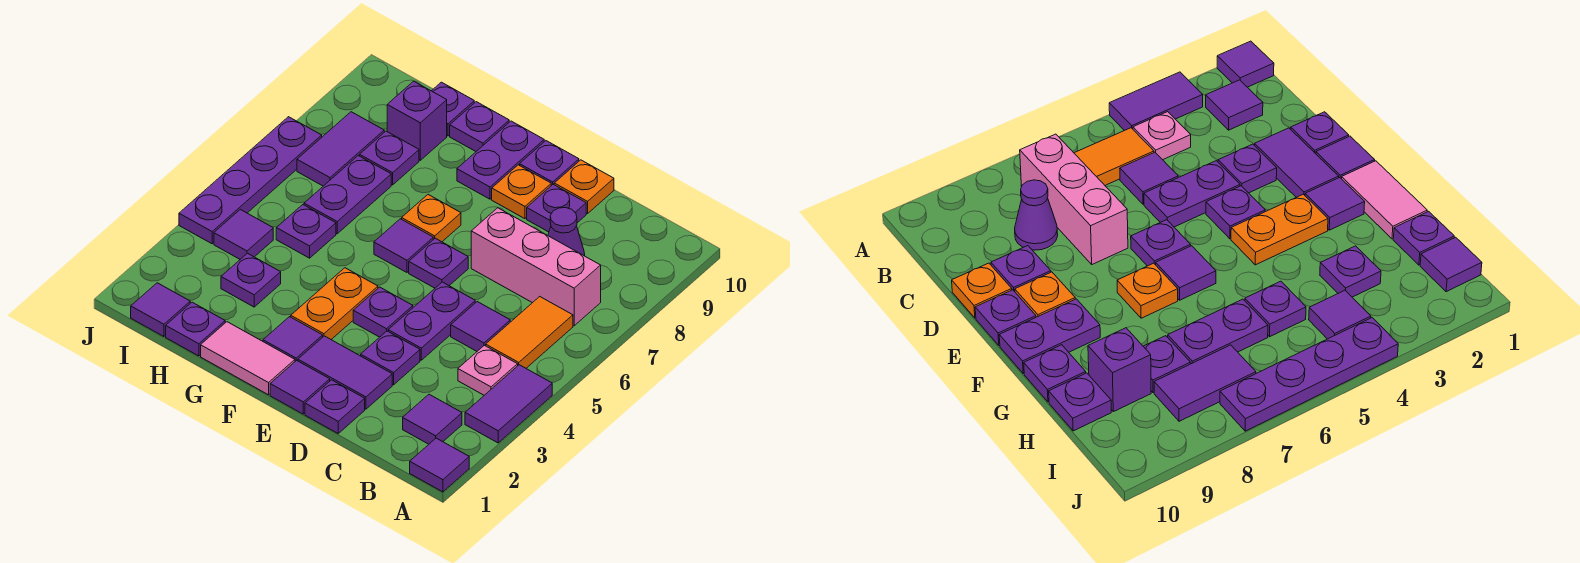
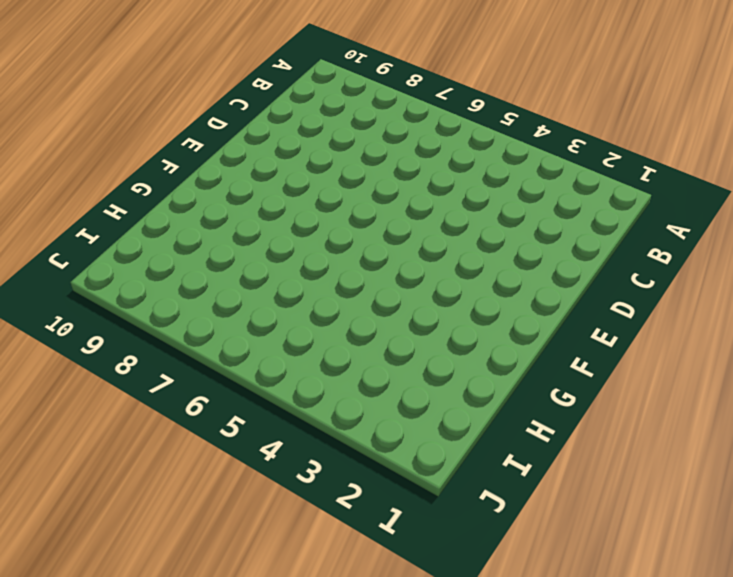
none -> purple tile A1 level 1
none -> purple tile A3:A4 level 1
none -> purple tile B2 level 1
none -> pink plate B4 level 1

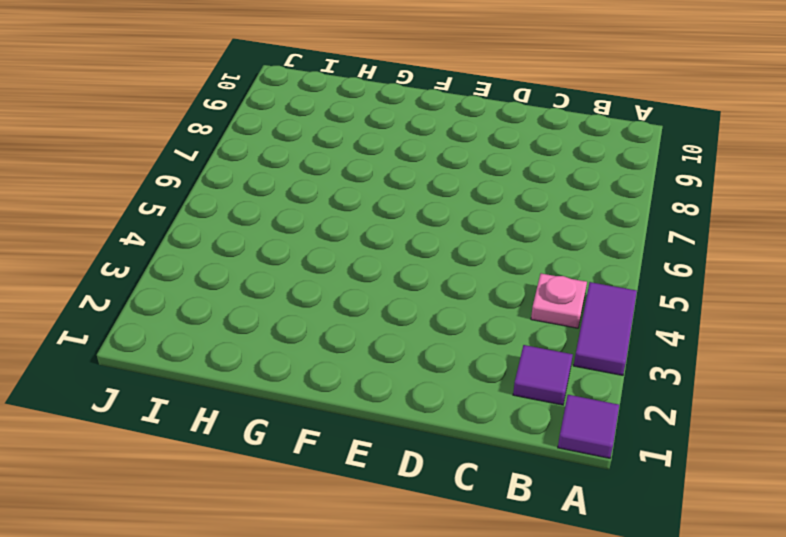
none -> orange tile B5:B6 level 1
none -> pink brick B7:D7 level 1
none -> purple tile C5 level 1
none -> purple cone C8 level 1

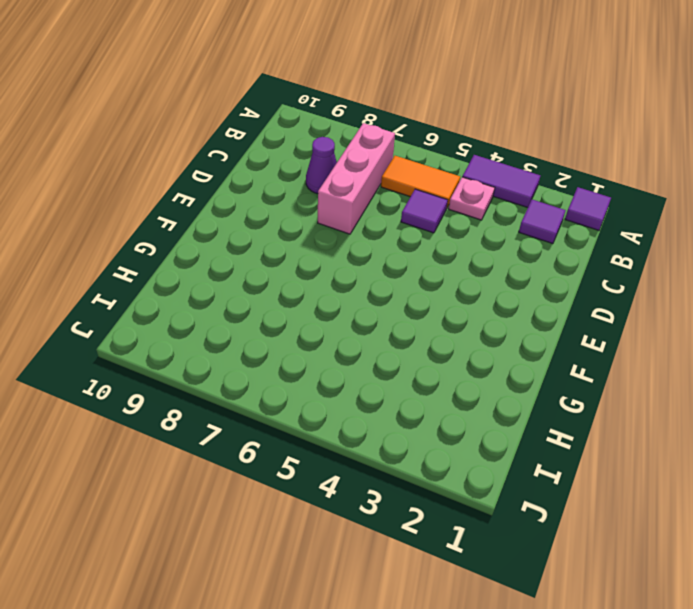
none -> purple plate D1 level 1
none -> purple tile D2:E2 level 1
none -> purple plate D3 level 1
none -> purple plate D4:D5 level 1

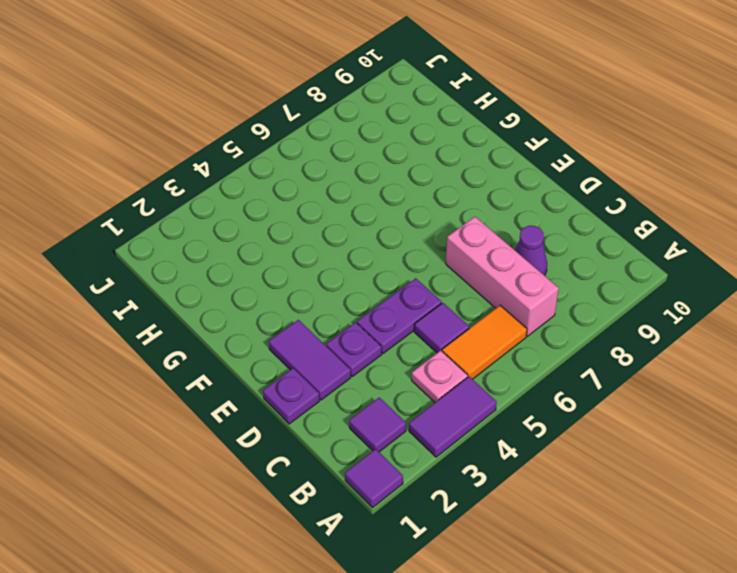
none -> purple plate D9 level 1
none -> orange plate D10 level 1
none -> purple tile E1 level 1
none -> purple plate E4 level 1

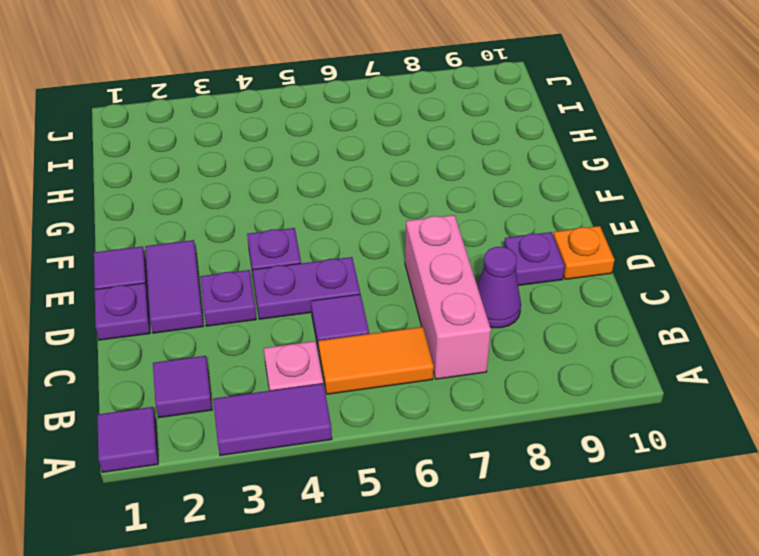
none -> purple plate E6 level 1
none -> orange plate E9 level 1
none -> purple plate E10 level 1
none -> pink tile F1:G1 level 1

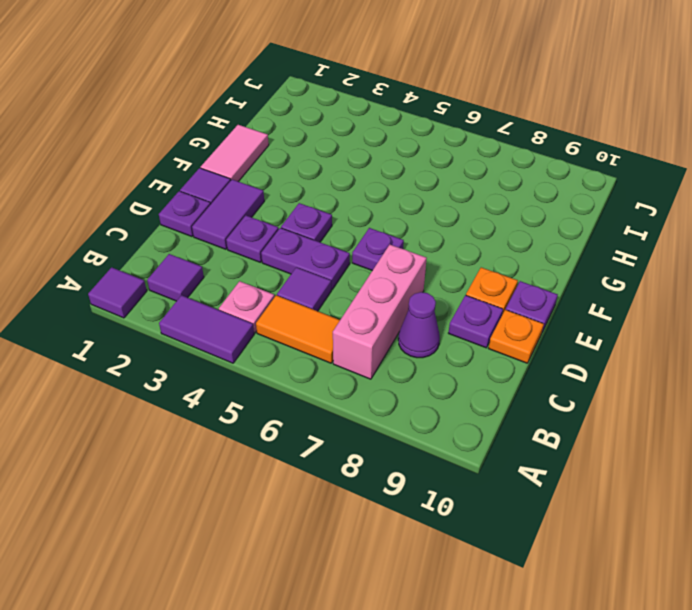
none -> purple tile F2 level 1
none -> orange plate F3:F4 level 1
none -> purple tile F6 level 1
none -> orange plate F7 level 1

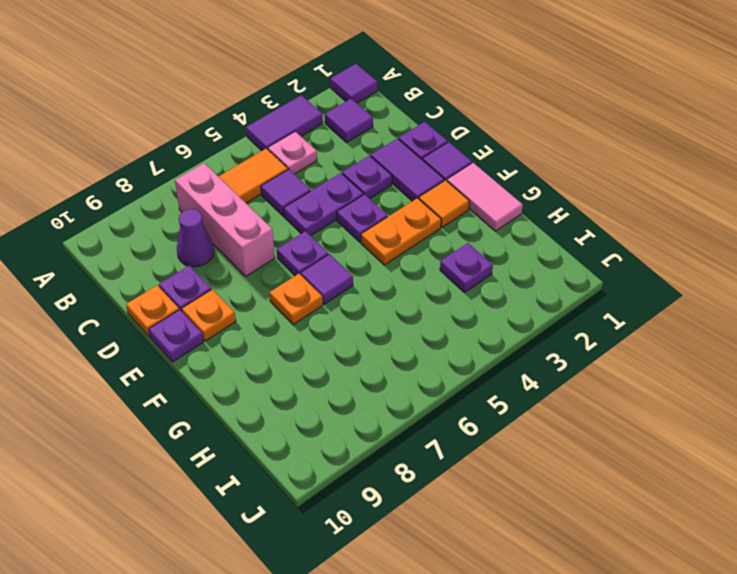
orange tile F2 level 1 -> purple tile F2 level 1
none -> purple plate F9:F10 level 1
none -> purple plate G10 level 1
none -> purple plate H1 level 1
none -> purple plate H5 level 1

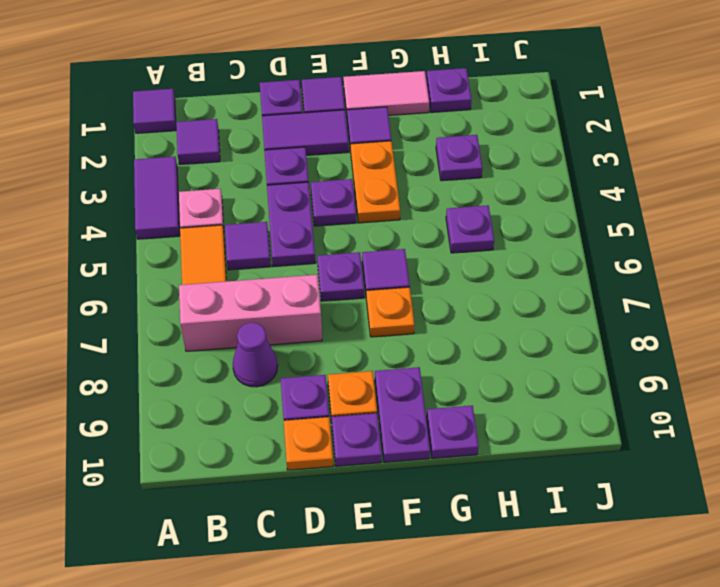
none -> purple plate H6:H7 level 1
none -> purple plate H8 level 1
none -> purple brick H9 level 1
none -> purple plate H10 level 1

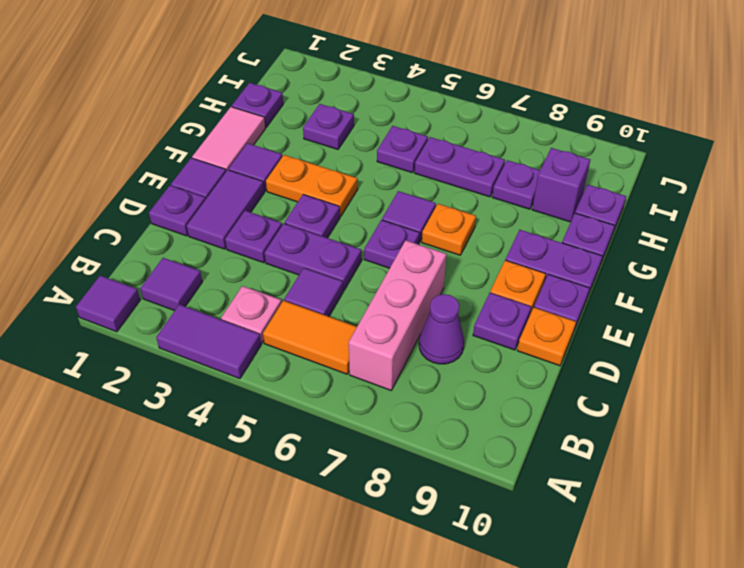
none -> purple tile I1 level 1
none -> purple tile I4 level 1
none -> purple tile I7:I8 level 1
none -> purple plate J4:J7 level 1

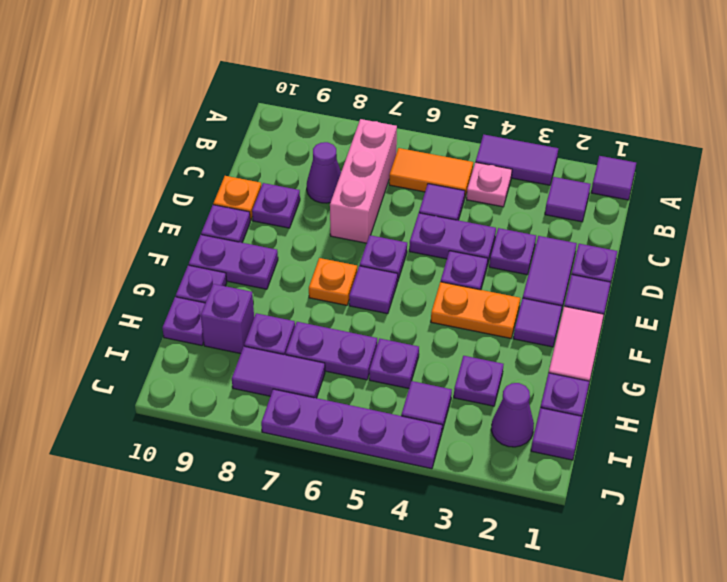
purple cone I2 level 1 -> none
none -> orange plate E9 level 1

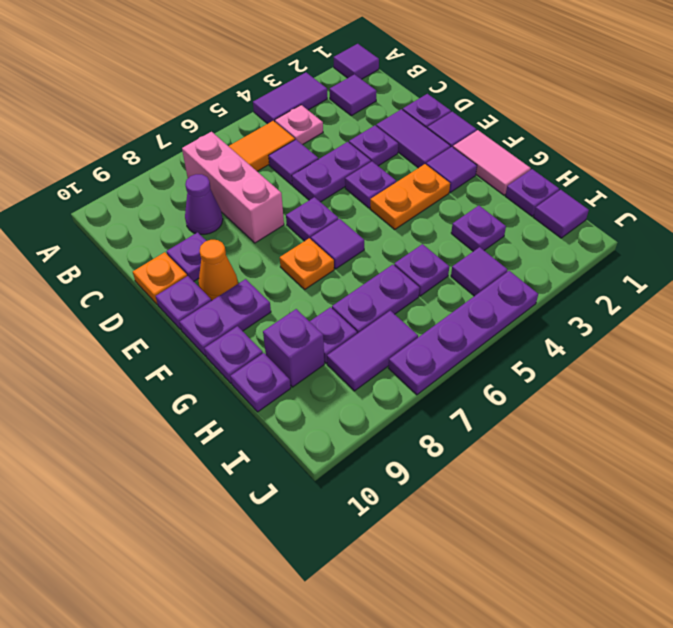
orange cone E9 level 1 -> orange plate E9 level 1

